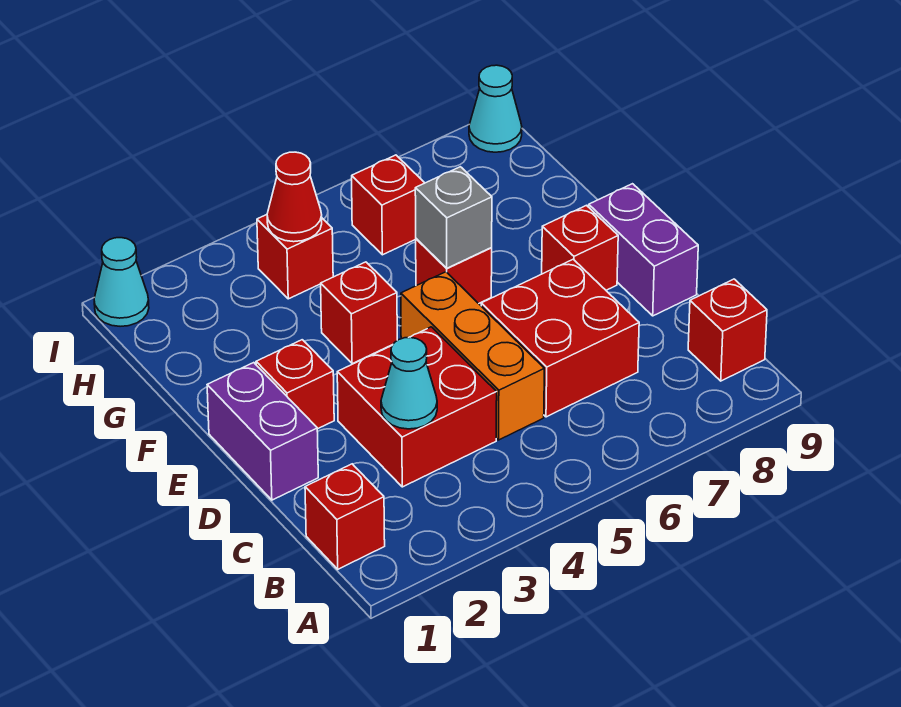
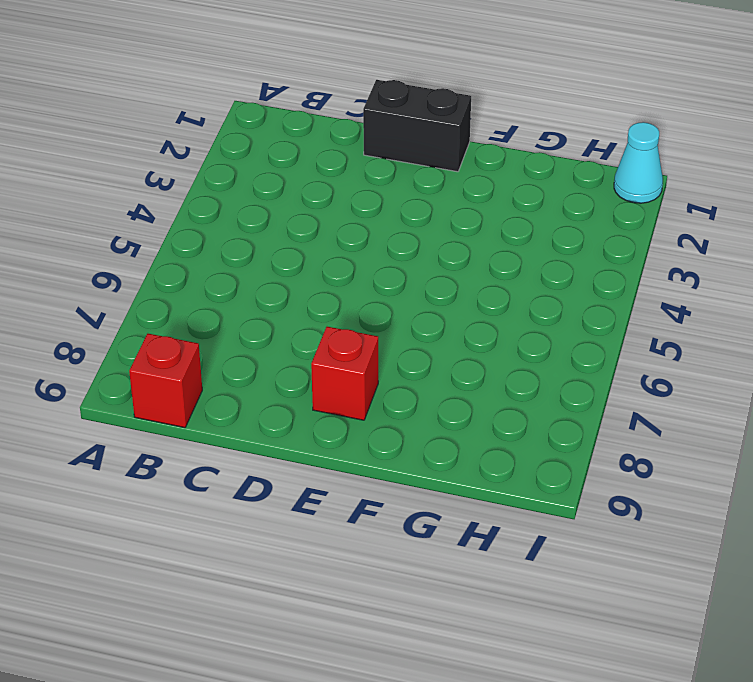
black brick D1:E1 level 1 -> purple brick D1:E1 level 1
none -> red brick B1 level 1
none -> red brick C3:D4 level 1
none -> orange brick C5:E5 level 1

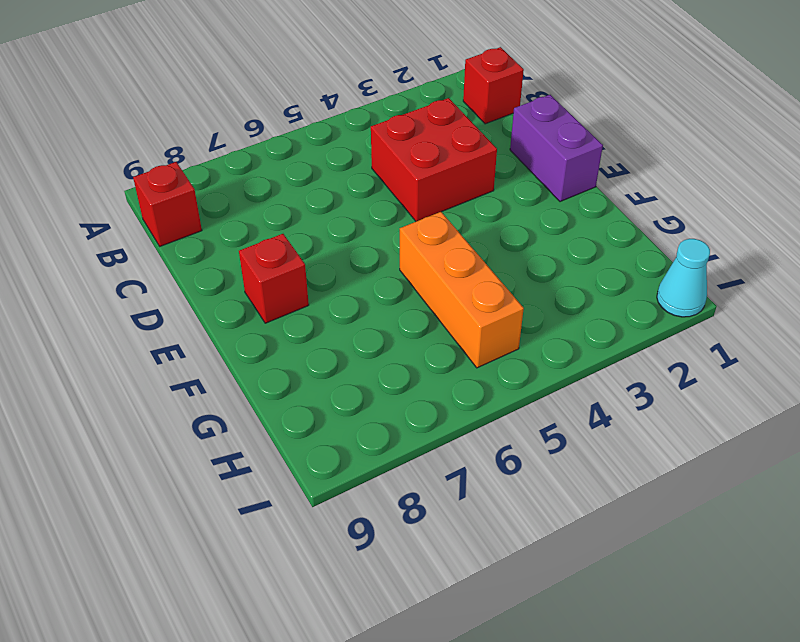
orange brick F5:H5 level 1 -> orange brick C5:E5 level 1
none -> red brick C6:D7 level 1
none -> purple brick D9:E9 level 1
none -> red brick E2 level 1

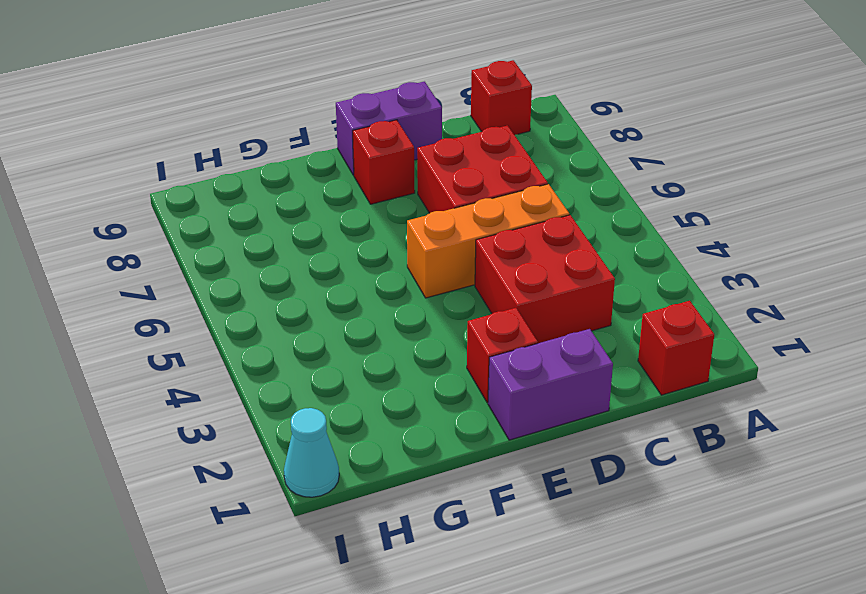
none -> red brick F4 level 1
none -> red brick F6 level 1
none -> red brick H4 level 1

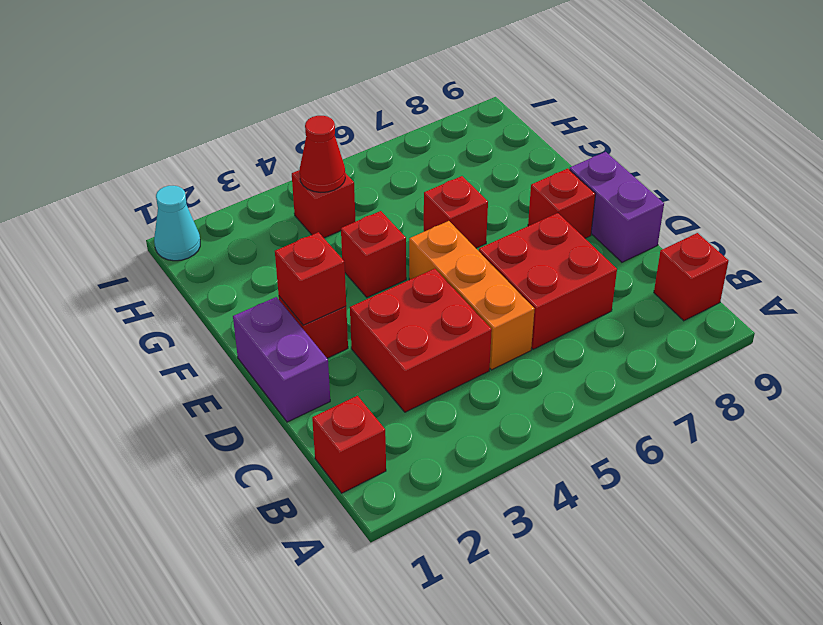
red brick E2 level 2 -> red brick H6 level 1
none -> cyan cone I9 level 1
none -> cyan cone C3 level 2
none -> grey brick F6 level 2

